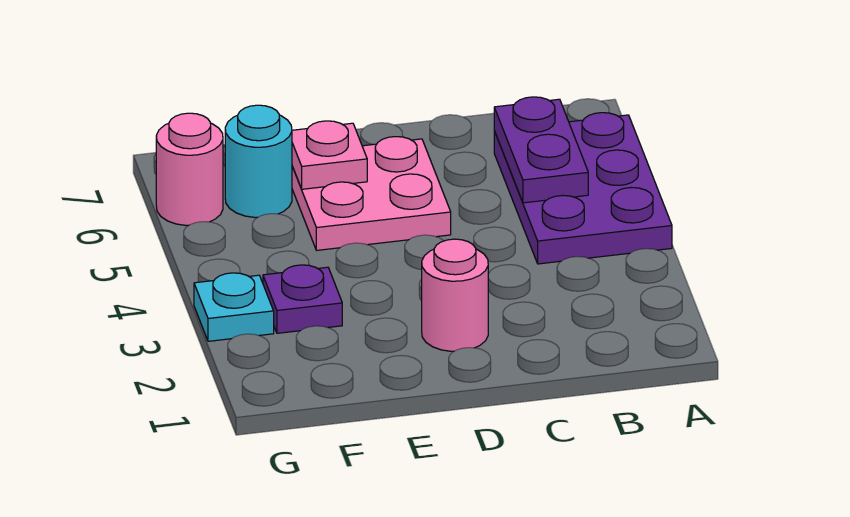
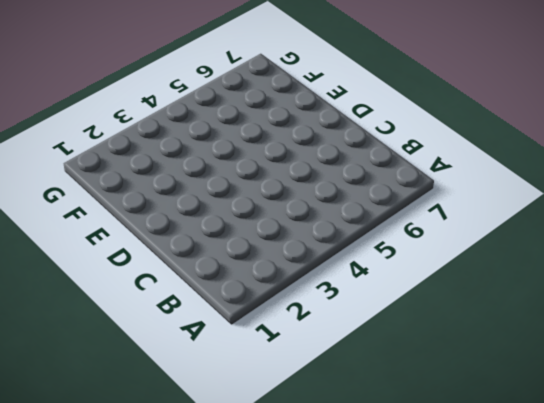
none -> purple plate A4:B6 level 1
none -> pink round brick D2 level 1

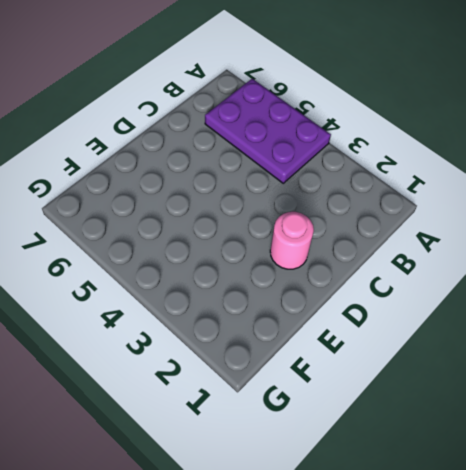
none -> pink plate D5:E6 level 1
none -> purple plate F3 level 1

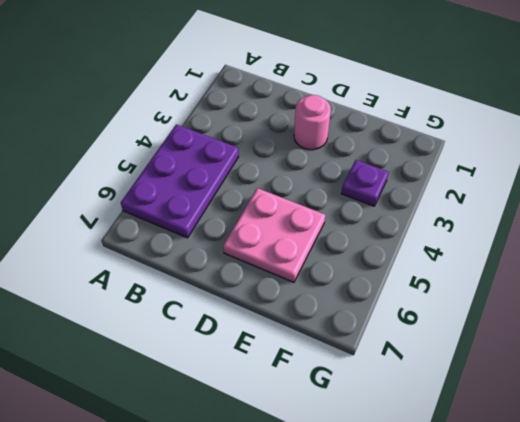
none -> cyan round brick F6 level 1
none -> cyan plate G3 level 1

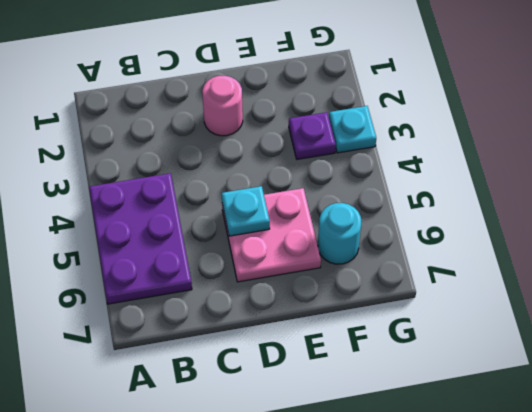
cyan plate D5 level 2 -> none
none -> pink round brick G6 level 1
none -> purple plate B5:B6 level 2

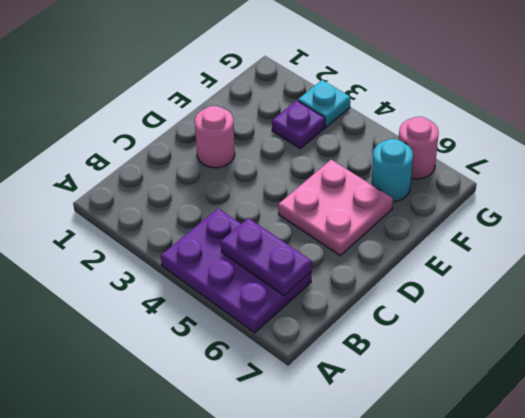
none -> pink plate E6 level 2

